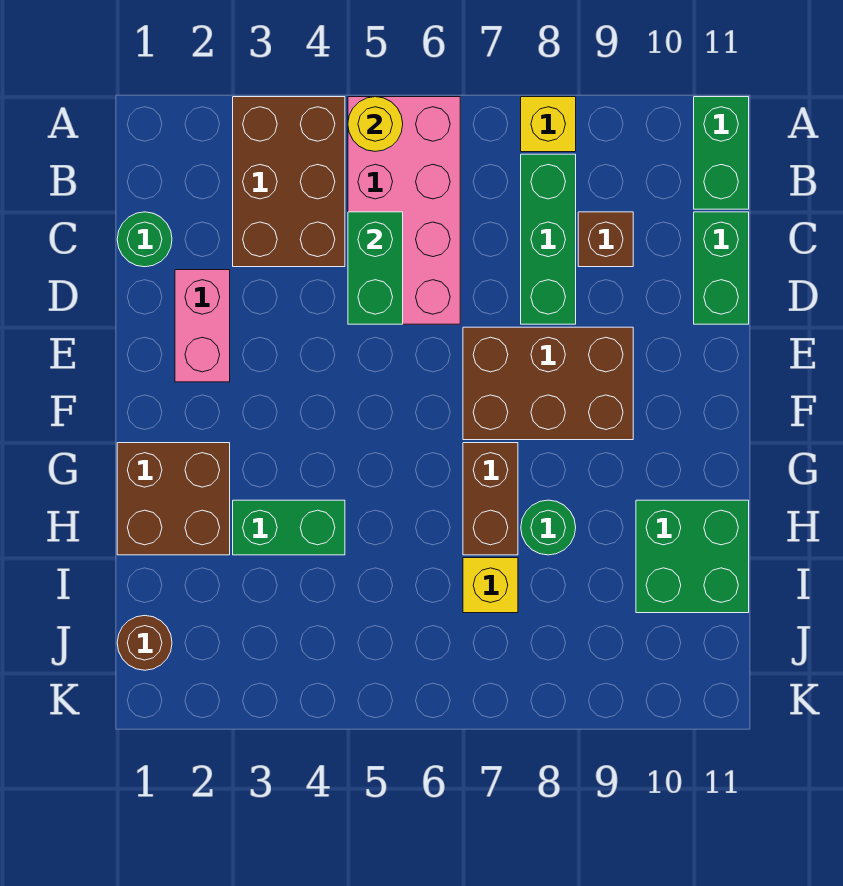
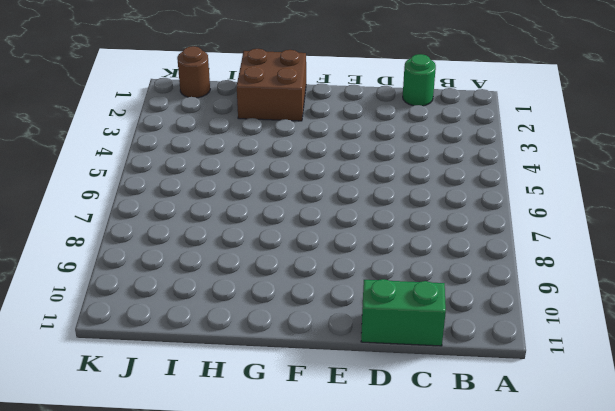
none -> brown brick A3:C4 level 1
none -> pink brick A5:D6 level 1
none -> yellow brick A8 level 1

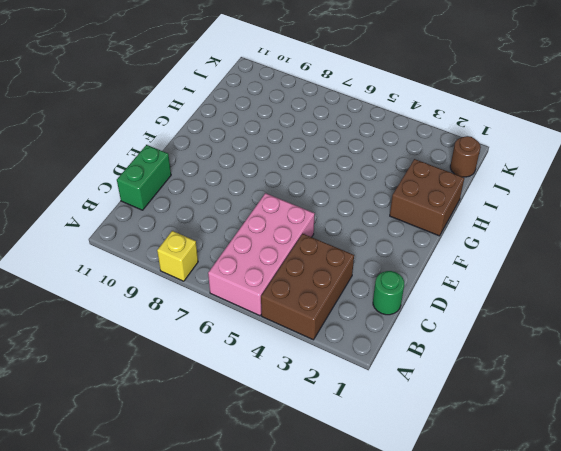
none -> green brick A11:B11 level 1
none -> green brick B8:D8 level 1
none -> brown brick C9 level 1

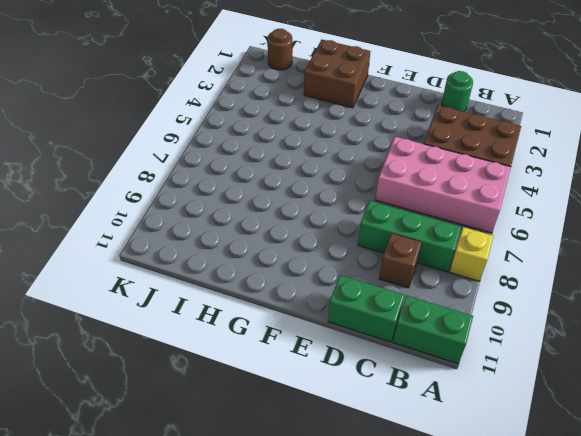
none -> pink brick D2:E2 level 1
none -> brown brick E7:F9 level 1
none -> brown brick G7:H7 level 1

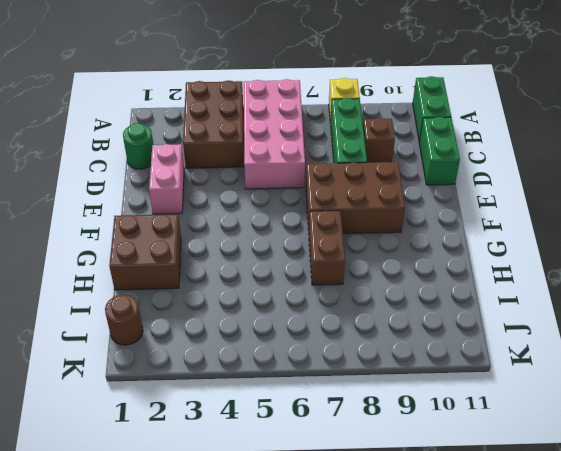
none -> green brick H3:H4 level 1
none -> green round brick H8 level 1
none -> green brick H10:I11 level 1

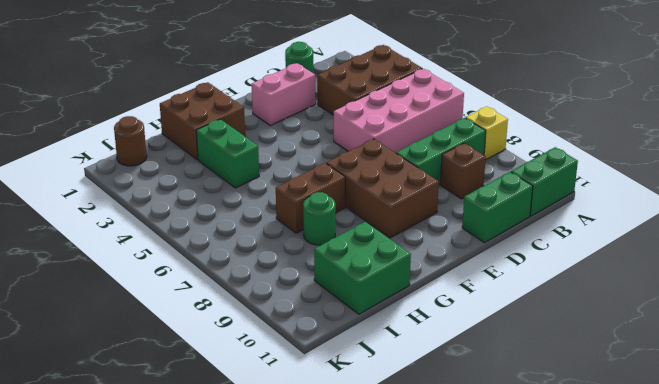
none -> yellow brick I7 level 1
none -> yellow round brick A5 level 2
none -> green brick C5:D5 level 2

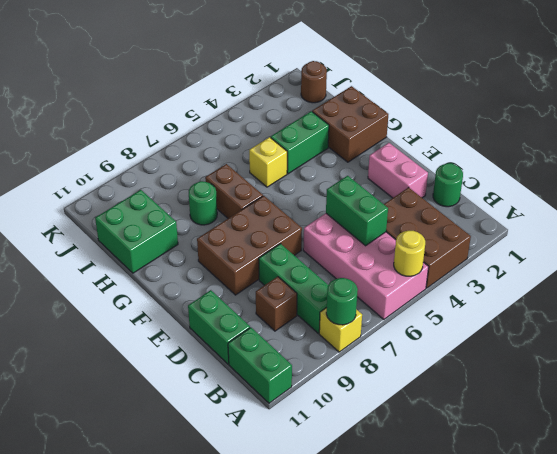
green round brick A8 level 2 -> none
yellow brick H5 level 1 -> yellow brick I7 level 1

